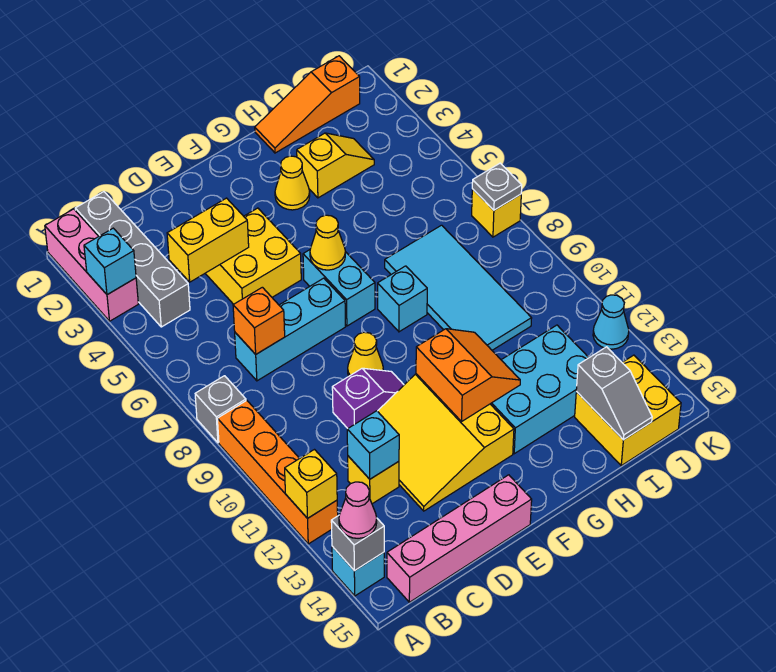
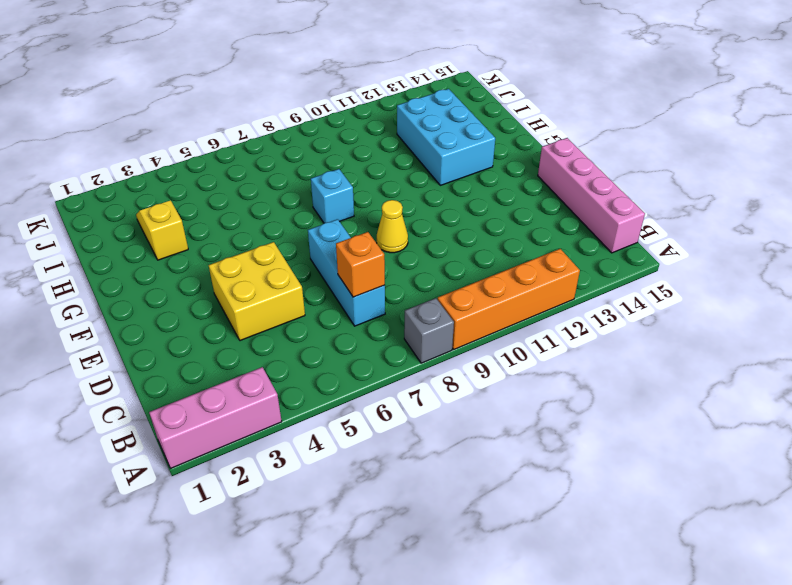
none -> cyan brick A14 level 1
none -> grey brick B1:B4 level 1
none -> yellow brick C12 level 1
none -> purple slope D10:E10 level 1 top D

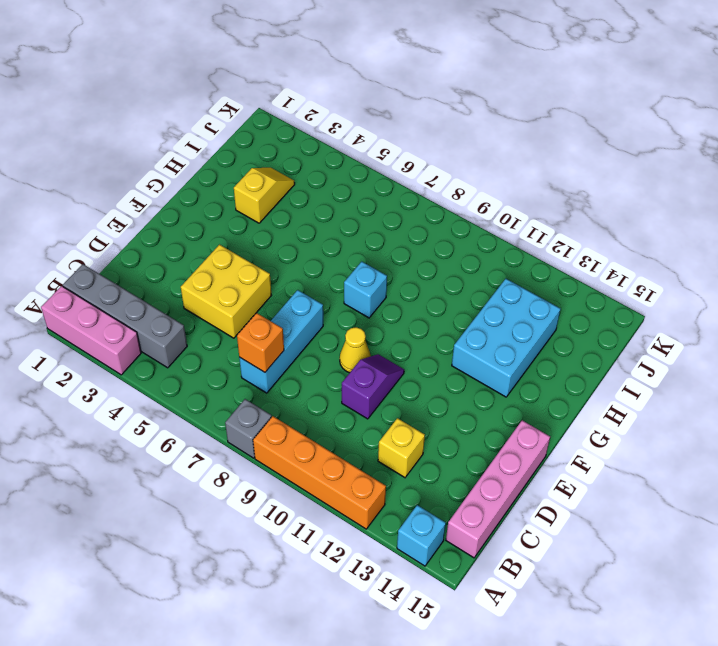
none -> yellow slope D11:F13 level 1 top F
none -> cyan brick F6:F7 level 1
none -> yellow cone G3 level 1
none -> orange slope H1:J1 level 1 top J

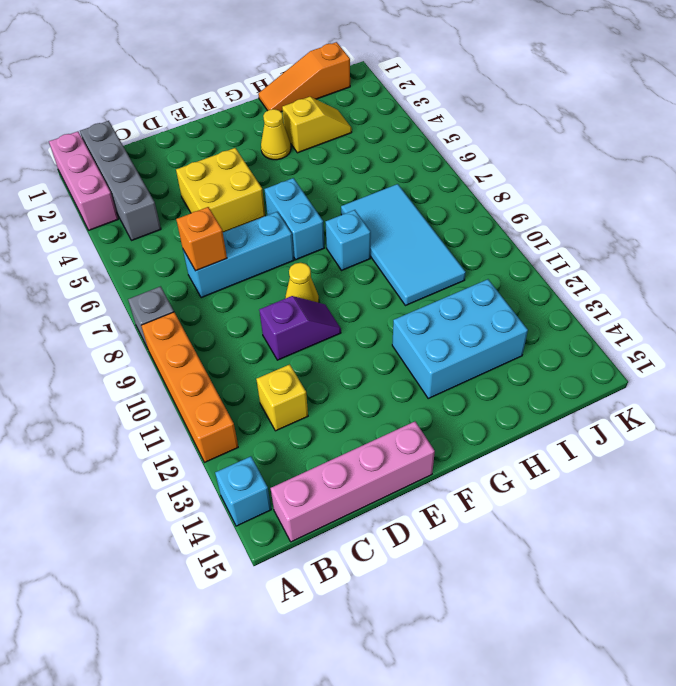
none -> yellow slope D11:F13 level 1 top F
none -> yellow brick I14:J15 level 1
none -> yellow brick K7 level 1
none -> cyan cone K12 level 1

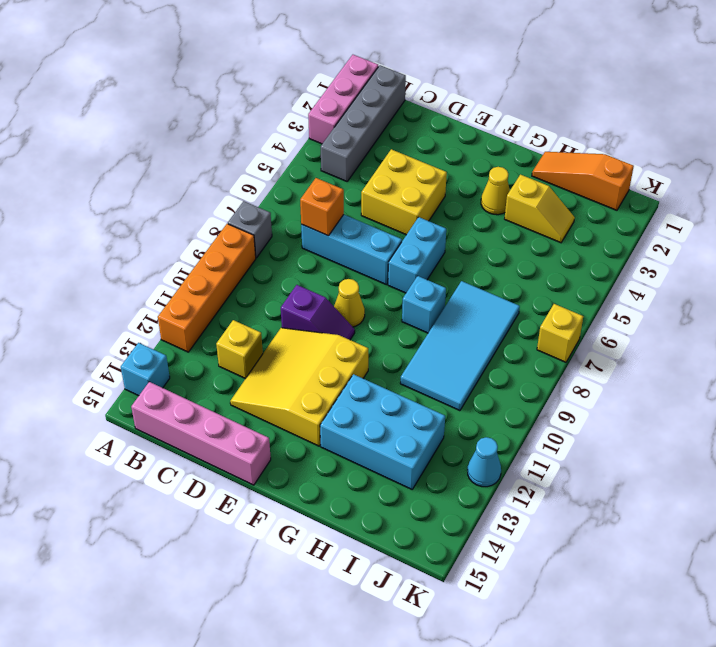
none -> yellow brick I14:J15 level 1
none -> cyan brick A3 level 2
none -> yellow brick A12 level 2
none -> grey brick A14 level 2

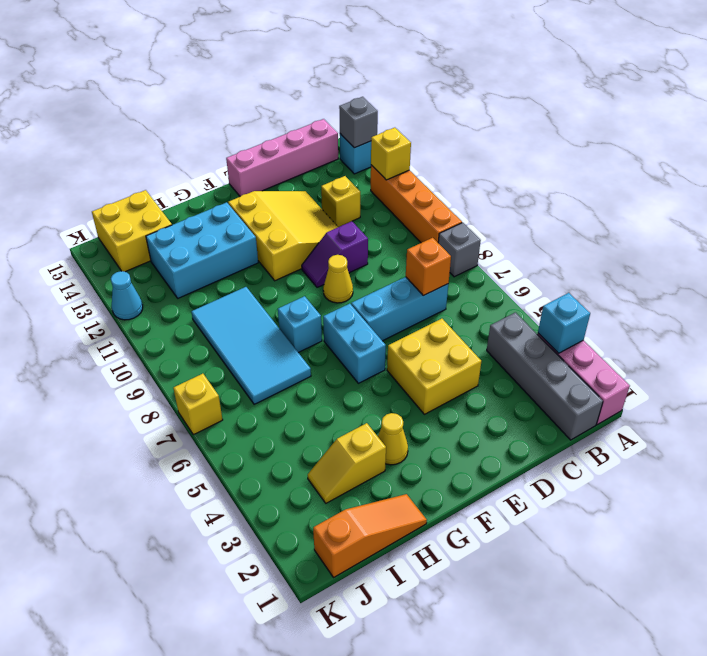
none -> yellow brick C4:D4 level 2
none -> cyan brick C12 level 2
none -> yellow cone F6 level 2
none -> orange slope F11:G12 level 2 top F

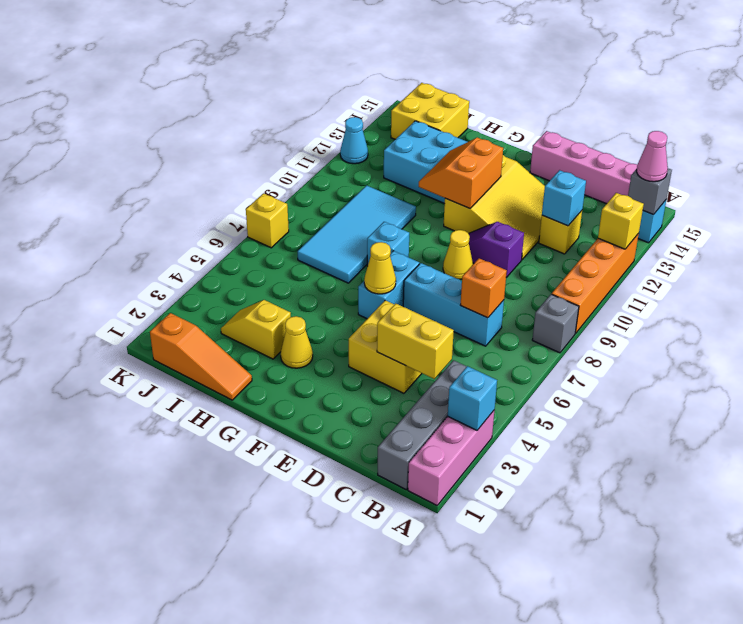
none -> grey slope I14:I15 level 2 top 14
none -> grey plate K7 level 2

